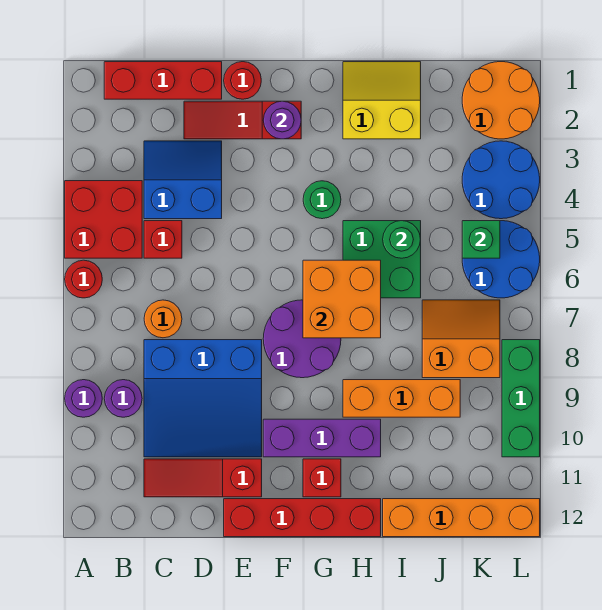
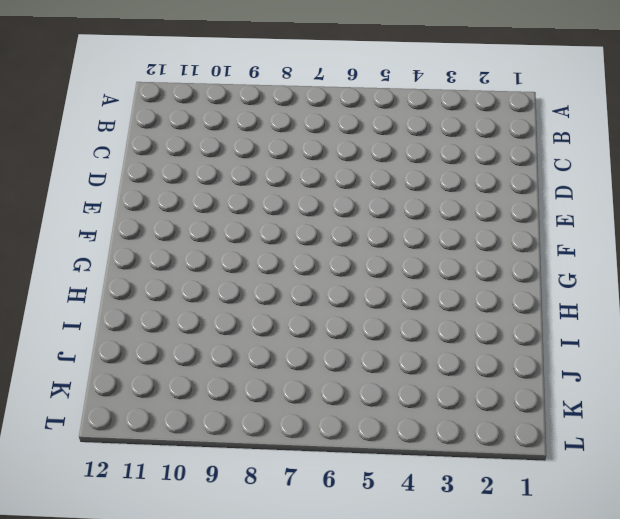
none -> red brick A4:B5 level 1
none -> red round brick A6 level 1
none -> purple round brick A9 level 1
none -> red brick B1:D1 level 1

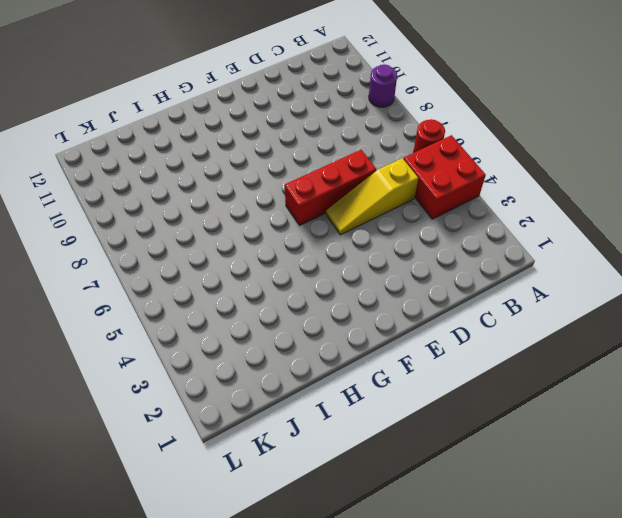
yellow slope C5:E5 level 1 top C -> red brick C5 level 1
red brick D6:F6 level 1 -> red brick B1:D1 level 1
none -> purple round brick B9 level 1
none -> blue slope C3:D4 level 1 top 4
none -> orange round brick C7 level 1
none -> blue slope C8:E10 level 1 top 8

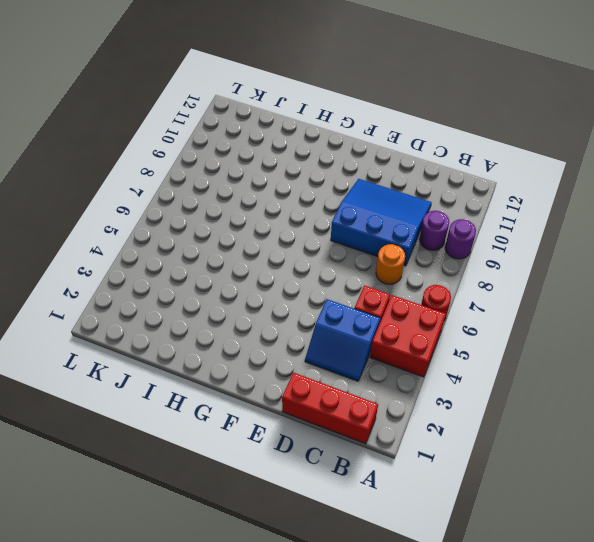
none -> red slope C11:E11 level 1 top E
none -> red slope D2:F2 level 1 top F
none -> red round brick E1 level 1
none -> red brick E12:H12 level 1

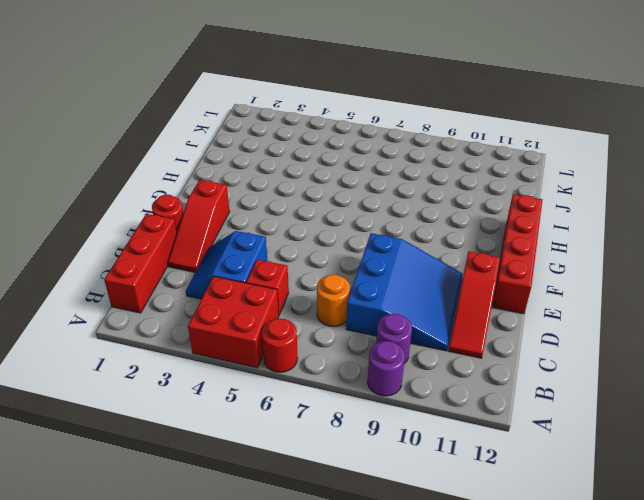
none -> purple round brick F7:G8 level 1
none -> purple brick F10:H10 level 1
none -> green round brick G4 level 1
none -> red brick G11 level 1

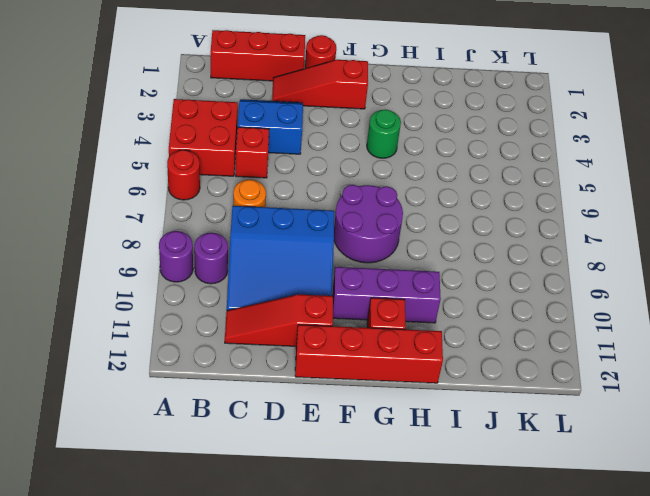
none -> yellow slope H1:I2 level 1 top 2
none -> green brick H5:I6 level 1
none -> orange brick H9:J9 level 1
none -> orange brick I12:L12 level 1

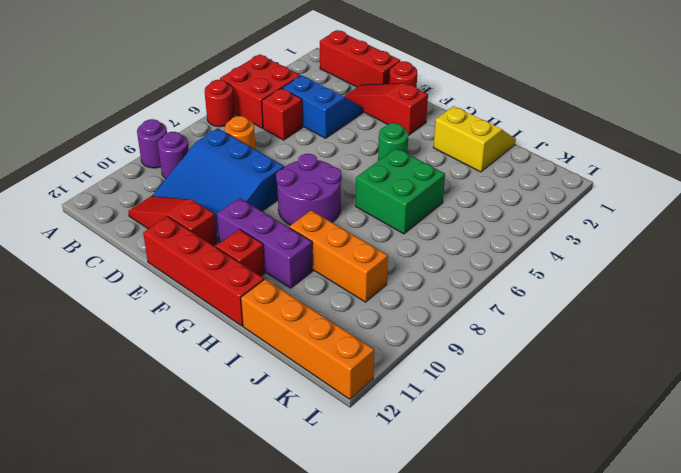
none -> orange slope J7:K8 level 1 top 8
none -> orange round brick K1:L2 level 1
none -> blue round brick K3:L4 level 1
none -> blue round brick K5:L6 level 1

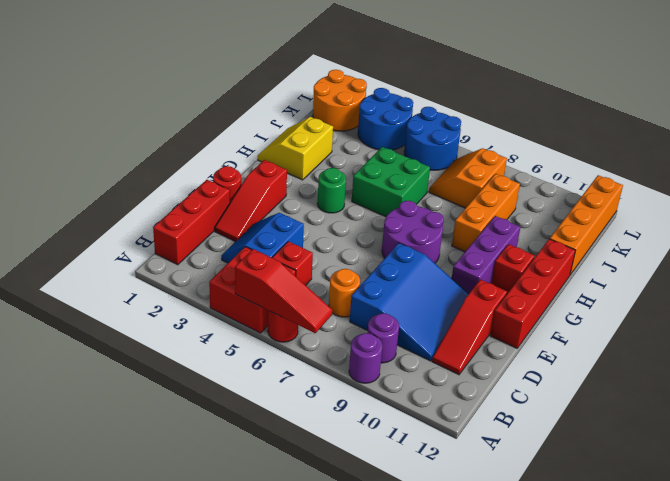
red slope A5:A7 level 2 top 5 -> none
none -> green brick L8:L10 level 1
none -> purple round brick F2 level 2
none -> orange brick G6:H7 level 2
none -> green round brick I5 level 2

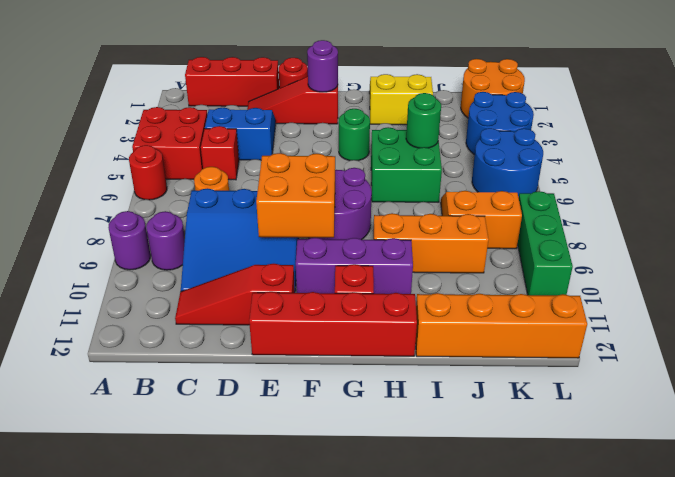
orange brick E8:F9 level 2 -> orange brick G6:H7 level 2
none -> green brick K5 level 2

